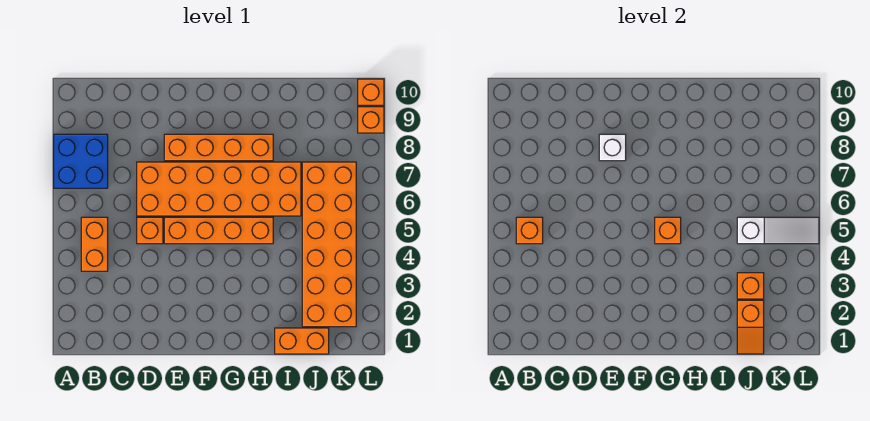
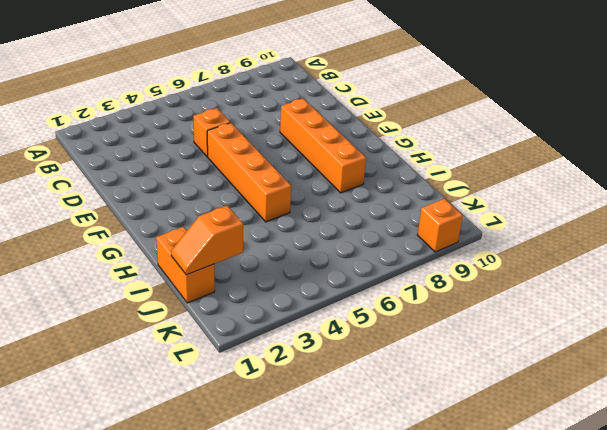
none -> blue brick A7:B8 level 1
none -> orange brick B4:B5 level 1
none -> orange brick D6:I7 level 1

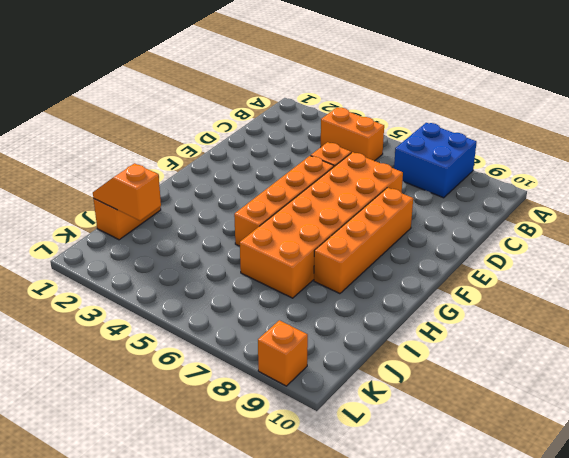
none -> orange brick J2:K7 level 1
none -> orange brick L10 level 1
none -> orange brick B5 level 2

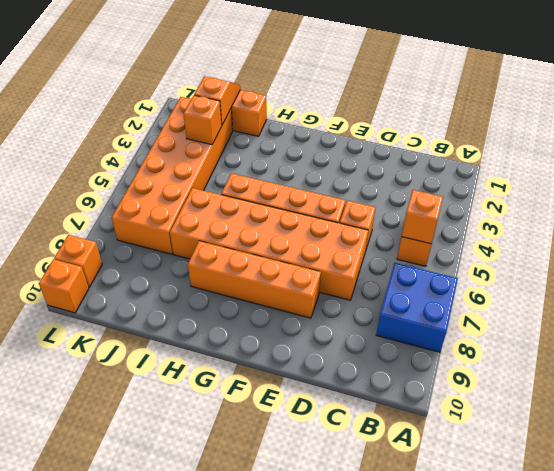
none -> white brick E8 level 2
none -> orange brick G5 level 2
none -> white slope J5:L5 level 2 top J

